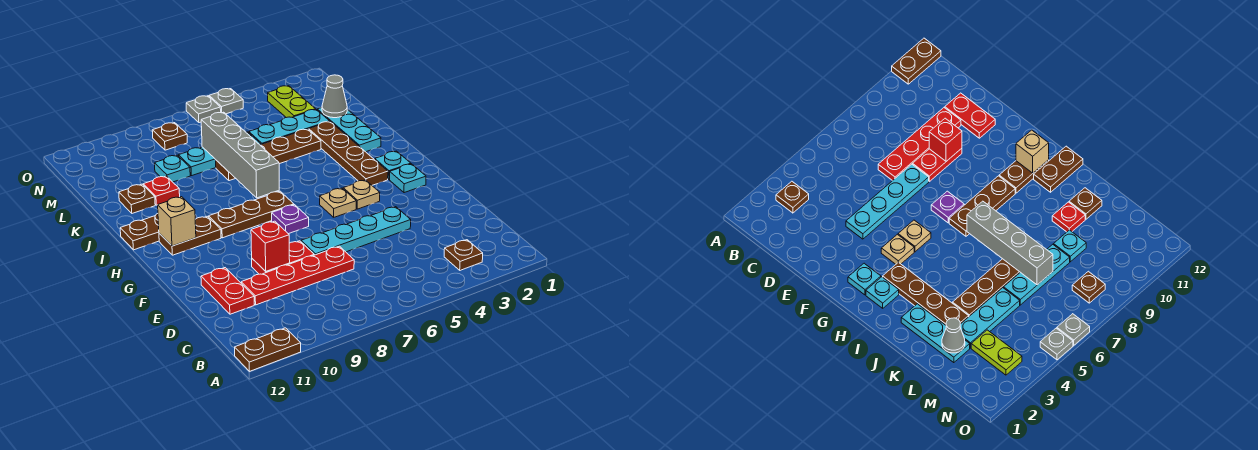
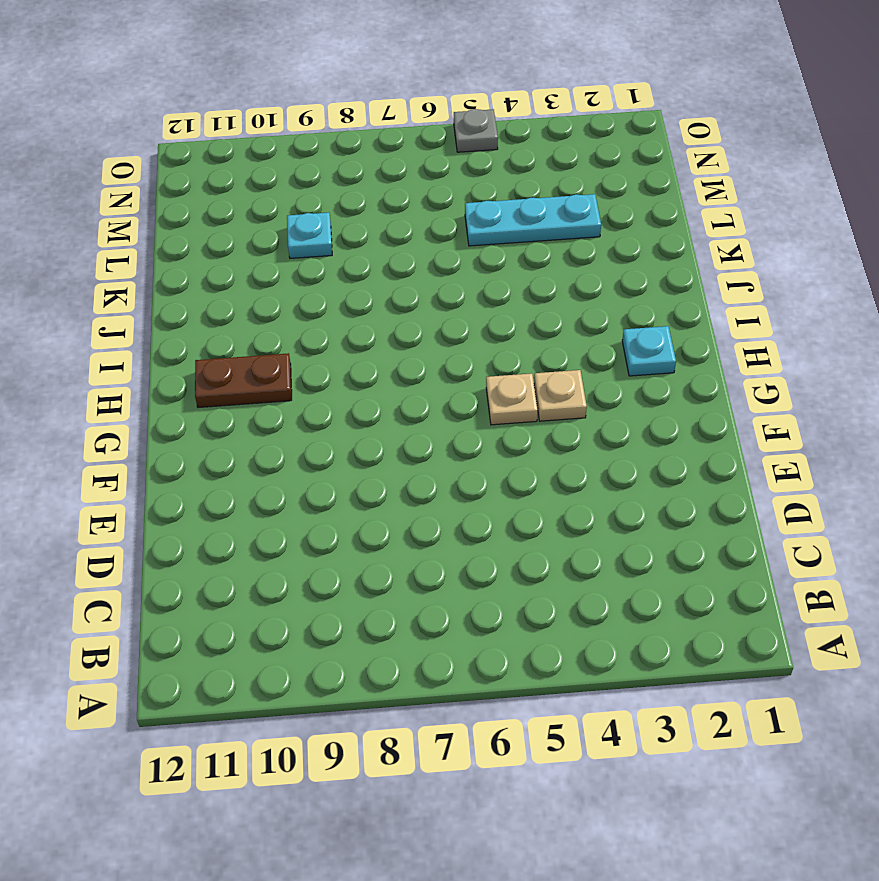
none -> brown plate A11:A12 level 1
none -> brown plate B3 level 1
none -> red plate D7:D10 level 1
none -> red plate D11:E11 level 1

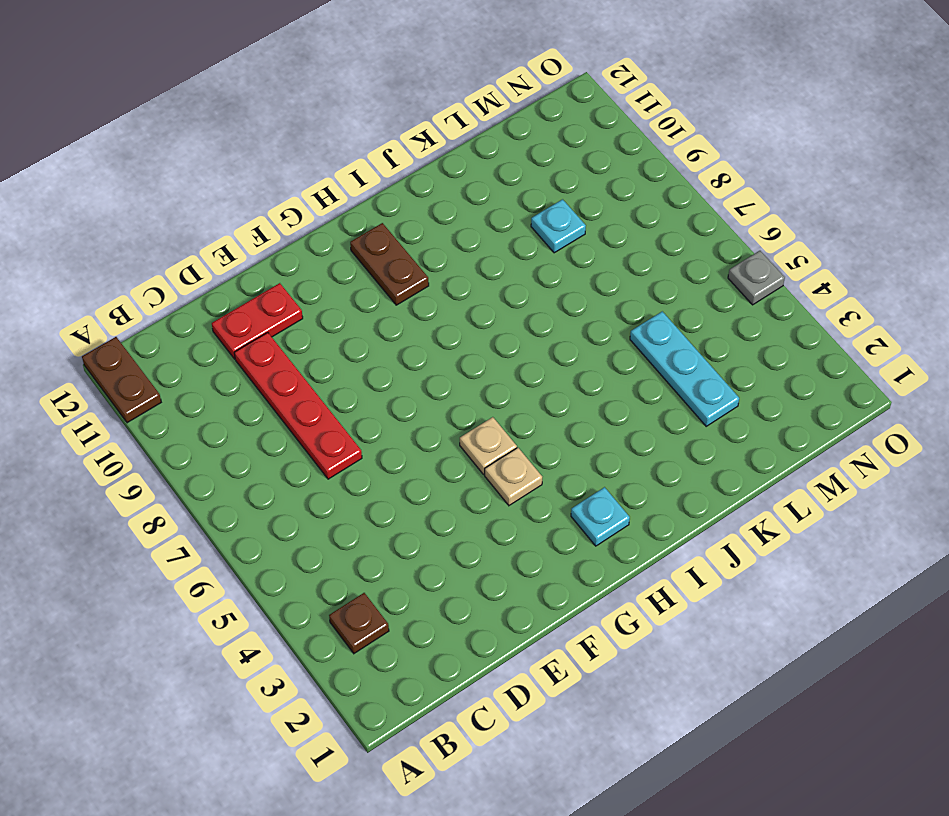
none -> cyan plate E4:E7 level 1
none -> red plate E8:E9 level 1
none -> cyan plate G2 level 1
none -> purple plate G7 level 1

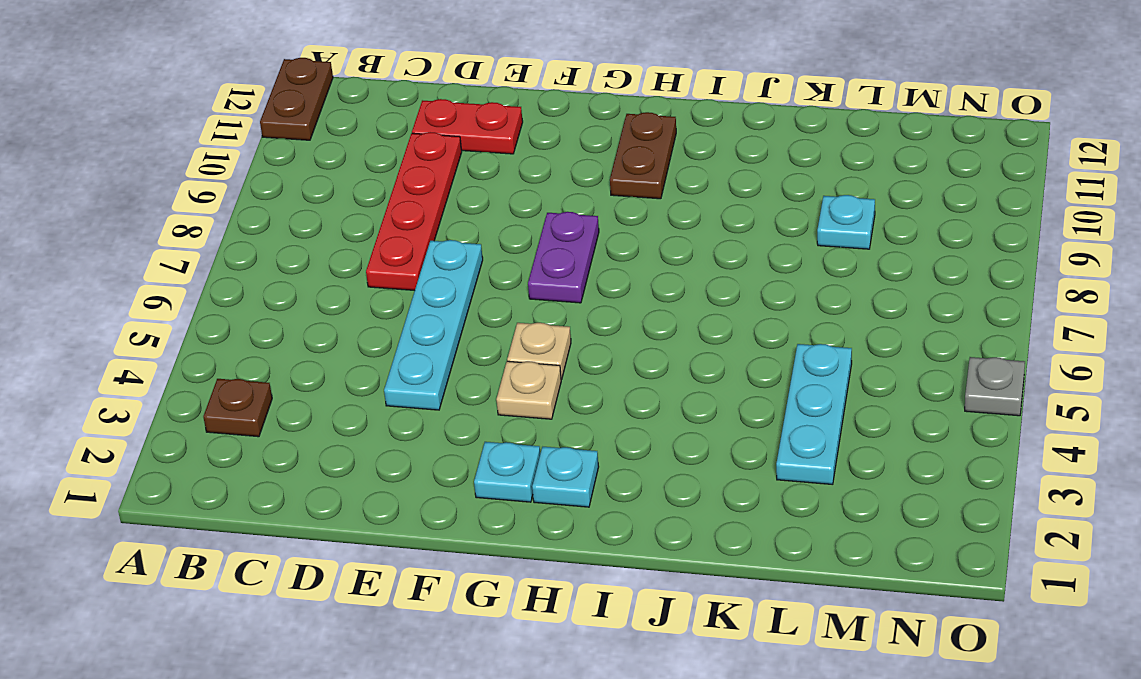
purple plate G7:G8 level 1 -> purple plate G7 level 1
none -> red plate E8:E9 level 1
none -> brown plate H3:K3 level 1
none -> brown plate H7:H9 level 1
none -> brown plate I11:I12 level 1

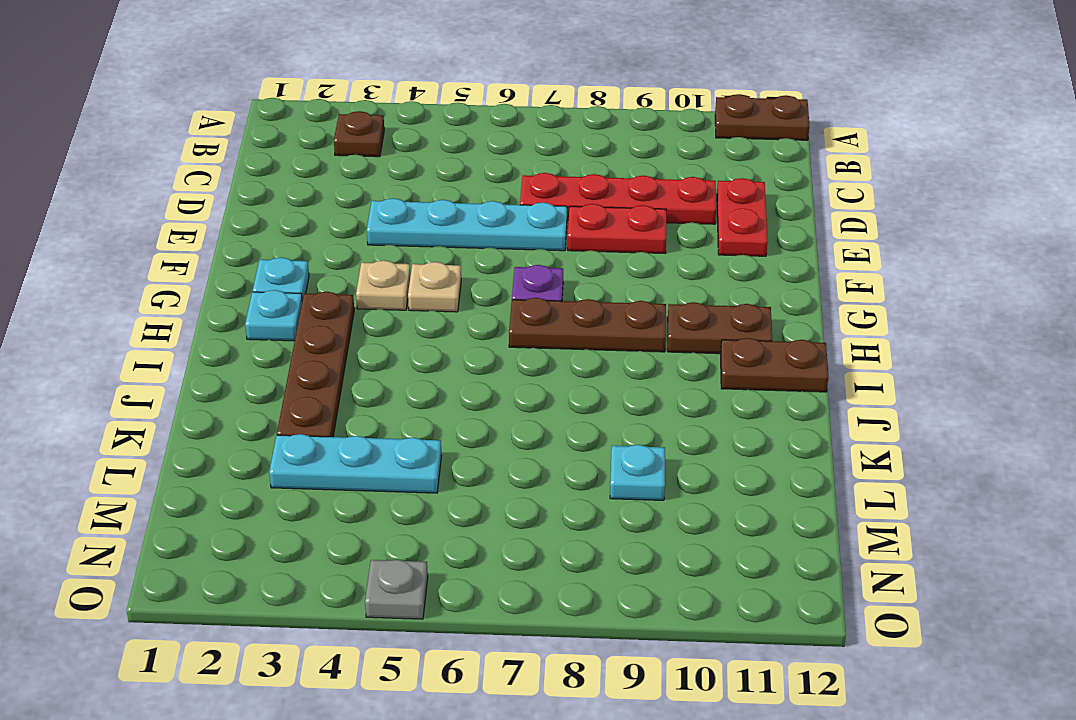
none -> cyan plate J2:L2 level 1
none -> brown plate K4:K7 level 1
none -> red plate K10 level 1
none -> brown plate K11 level 1

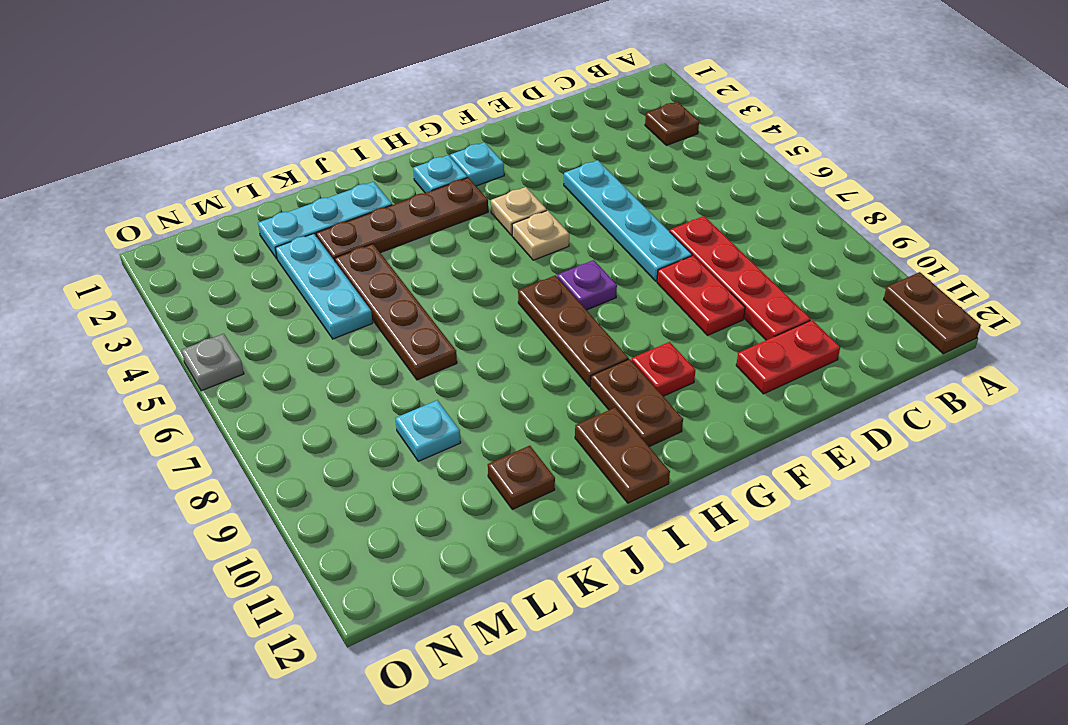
red plate G10 level 1 -> red plate K10 level 1
none -> cyan plate L6:L8 level 1
none -> lime plate M3:N3 level 1
none -> brown plate N8 level 1
none -> grey plate O6 level 1

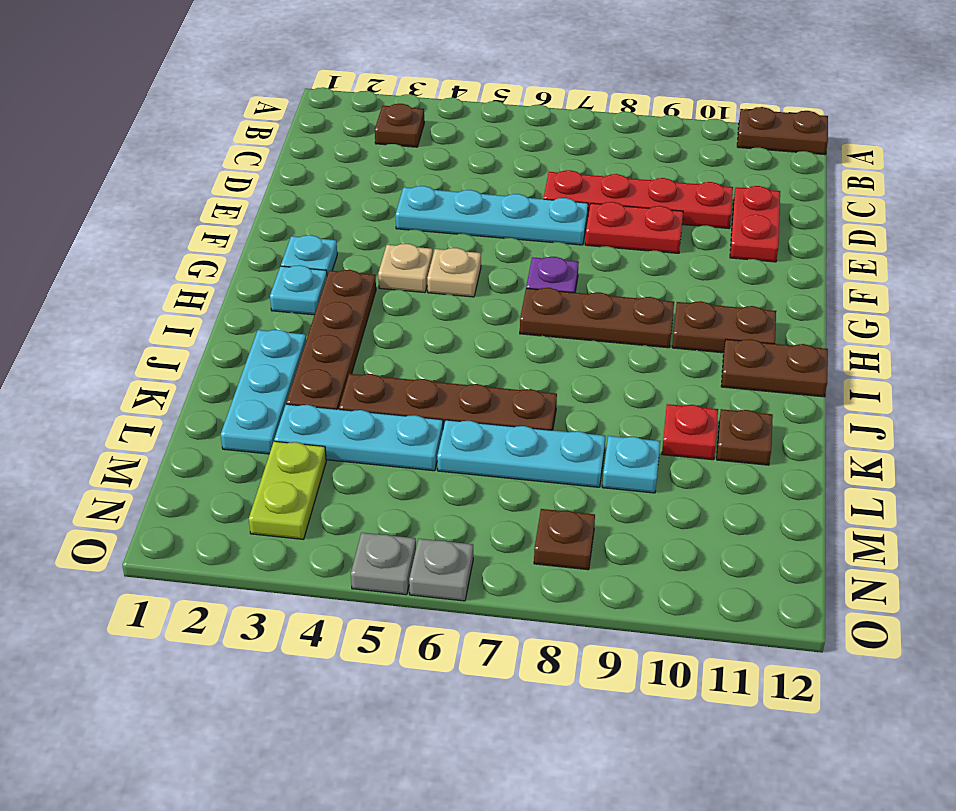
none -> red brick E9 level 2
none -> tan brick H11 level 2
none -> grey brick I7:L7 level 2
none -> grey cone L2 level 2

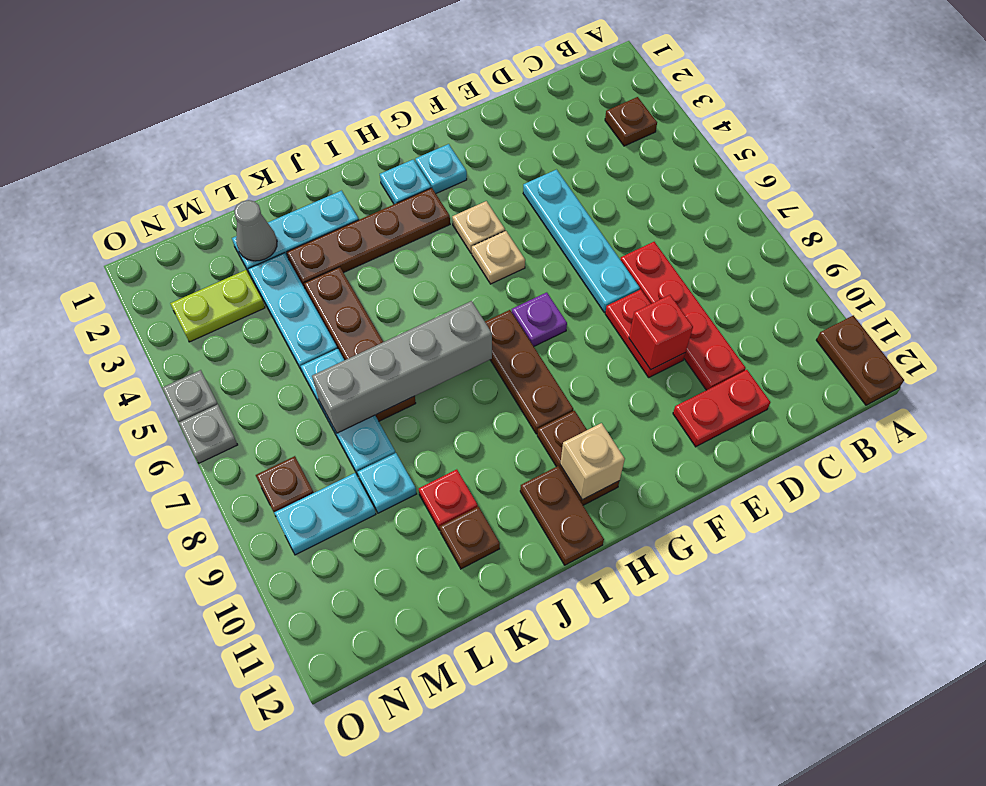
cyan plate M9:N9 level 1 -> none

